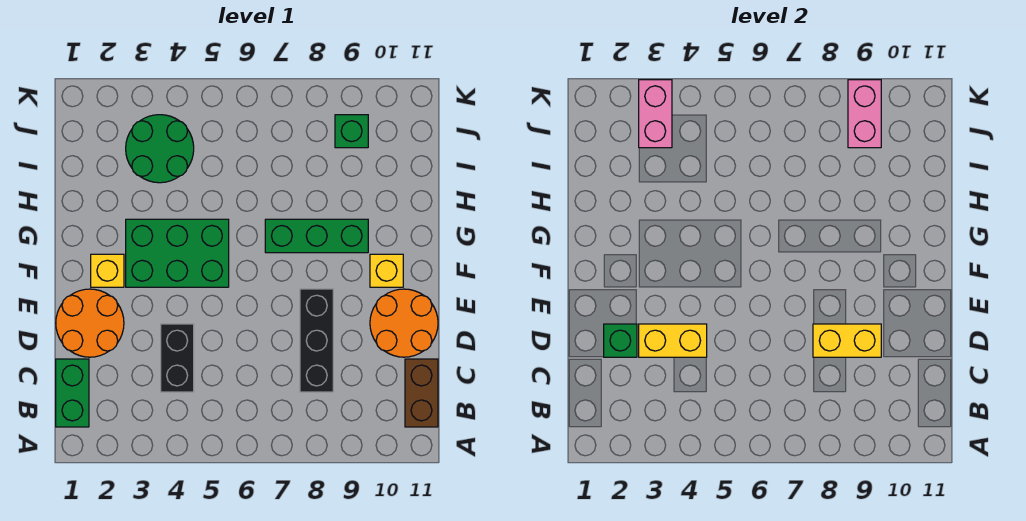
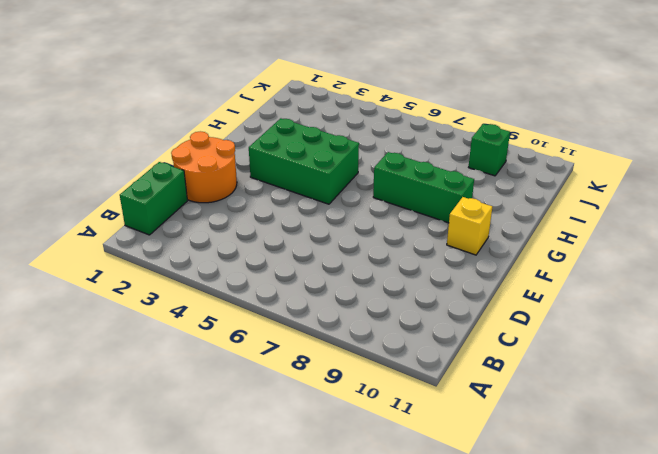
none -> brown brick B11:C11 level 1
none -> black brick C4:D4 level 1
none -> black brick C8:E8 level 1

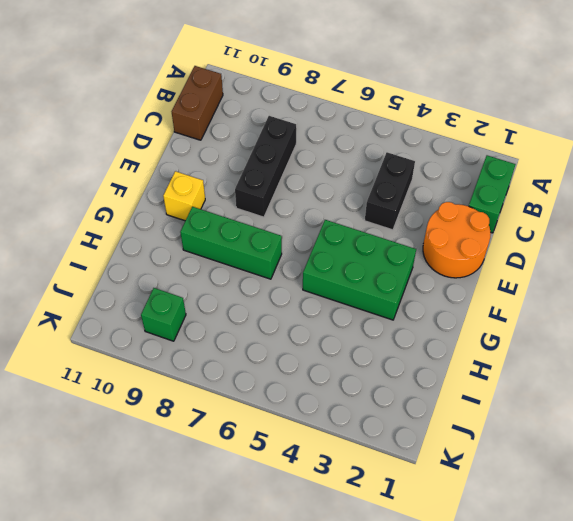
none -> orange round brick D10:E11 level 1
none -> yellow brick F2 level 1
none -> green round brick I3:J4 level 1

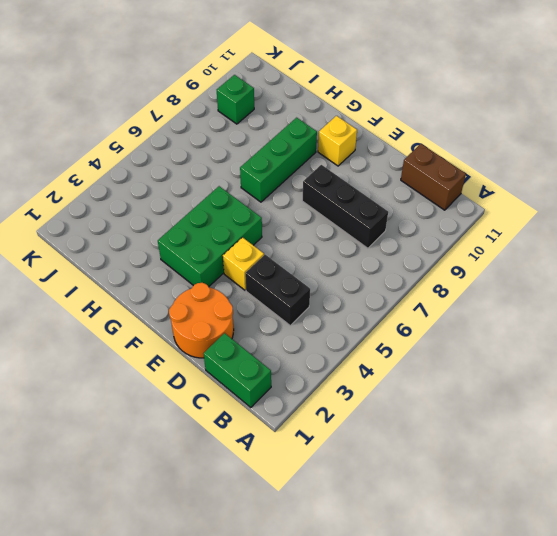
yellow brick E4 level 1 -> yellow brick F2 level 1
none -> orange round brick D10:E11 level 1
none -> green round brick I3:J4 level 1
none -> green brick D2 level 2

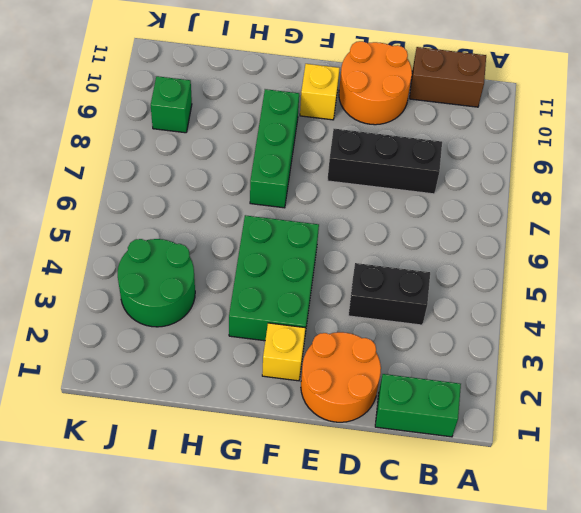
none -> green brick D2 level 2
none -> yellow brick D3:D4 level 2
none -> yellow brick D8:D9 level 2

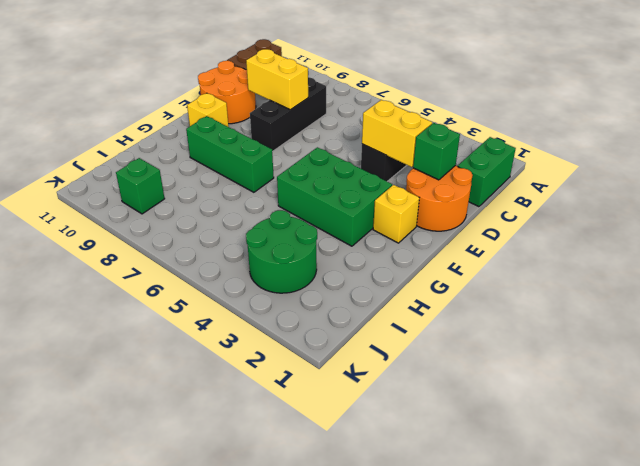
none -> pink brick J3:K3 level 2
none -> pink brick J9:K9 level 2

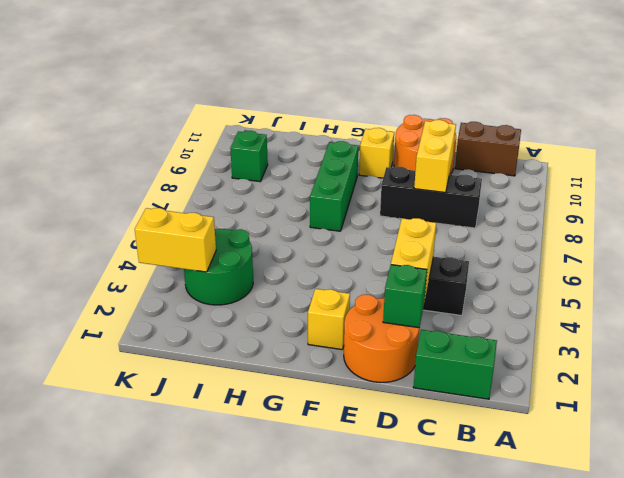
yellow brick J3:K3 level 2 -> pink brick J3:K3 level 2
none -> green brick F3:G5 level 1
none -> pink brick J9:K9 level 2

